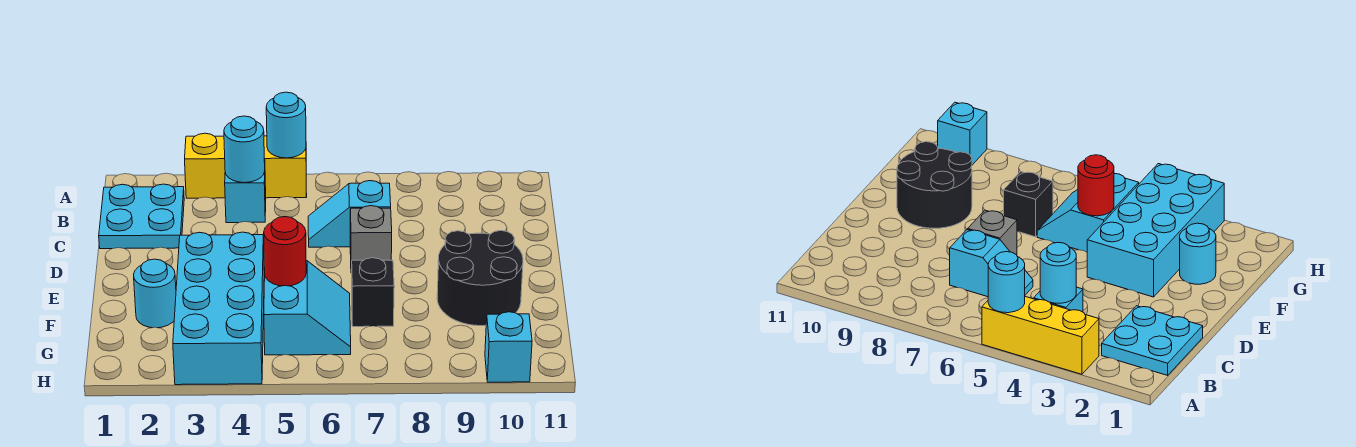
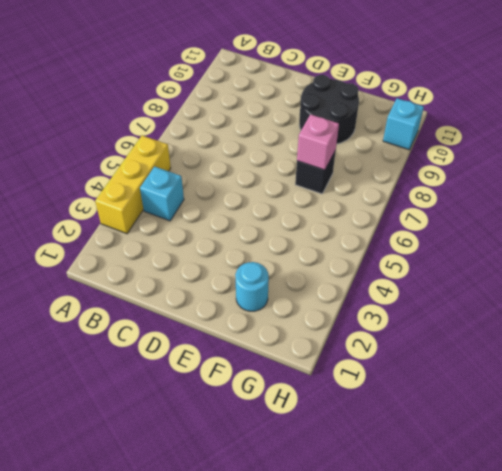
pink brick F7 level 2 -> none
none -> cyan plate B1:C2 level 1
none -> cyan slope C6:C7 level 1 top 7
none -> grey brick D7 level 1

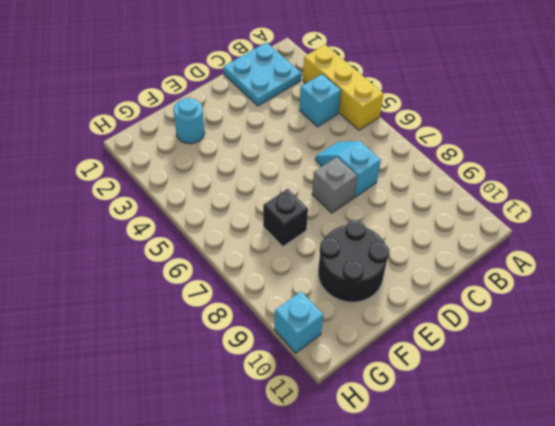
none -> cyan brick E3:H4 level 1
none -> cyan slope F5:G6 level 1 top 5
none -> cyan round brick A5 level 2

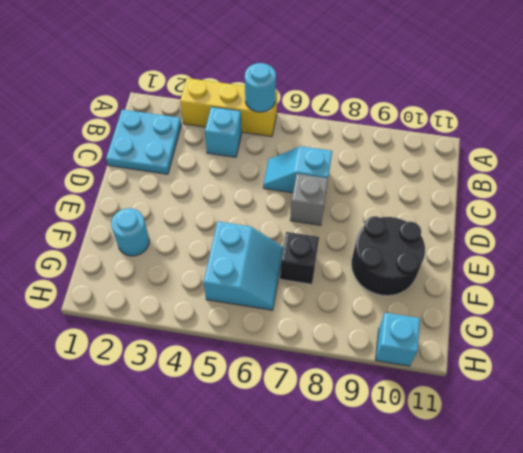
none -> cyan brick E3:H4 level 1
none -> cyan round brick B4 level 2
none -> red round brick F5 level 2

